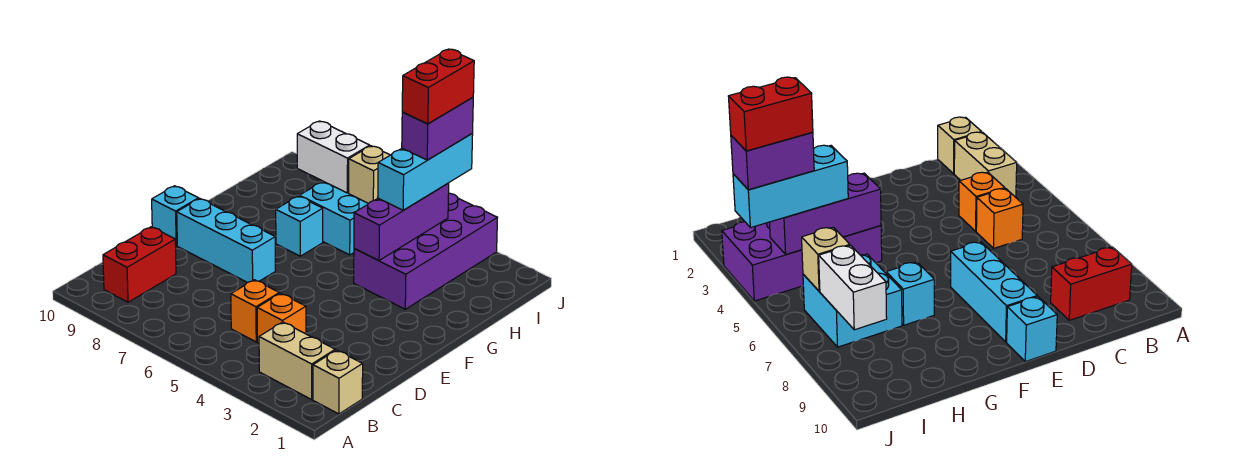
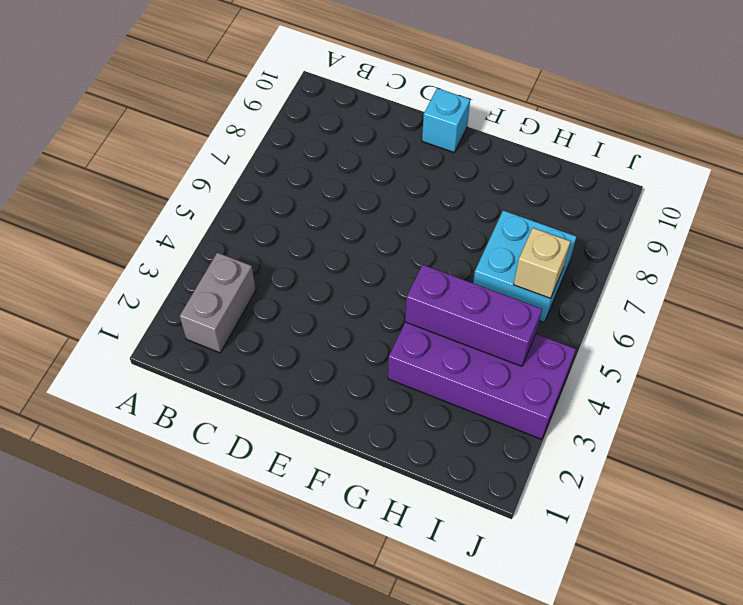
grey brick B2:B3 level 1 -> tan brick B2:B3 level 1
none -> tan brick B1 level 1
none -> red brick B9:C9 level 1
none -> orange brick C4 level 1

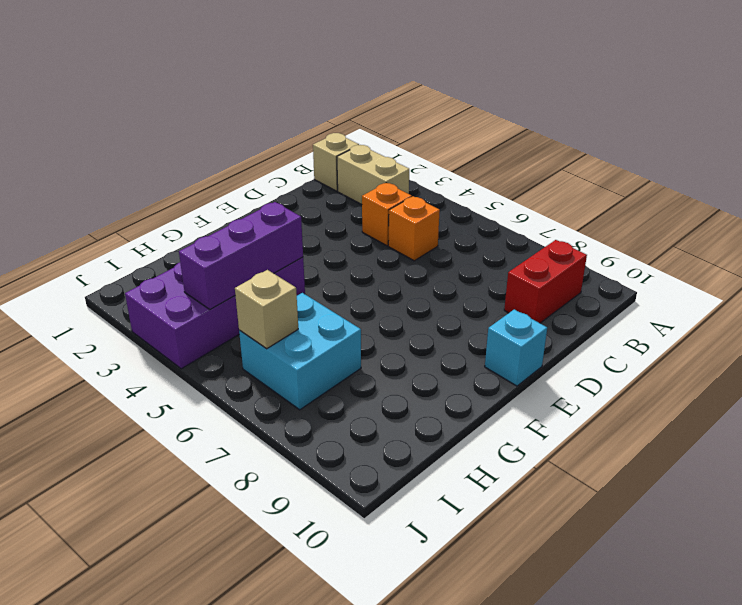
none -> cyan brick E7:E9 level 1
none -> cyan brick G7 level 1
none -> white brick I7:I8 level 2

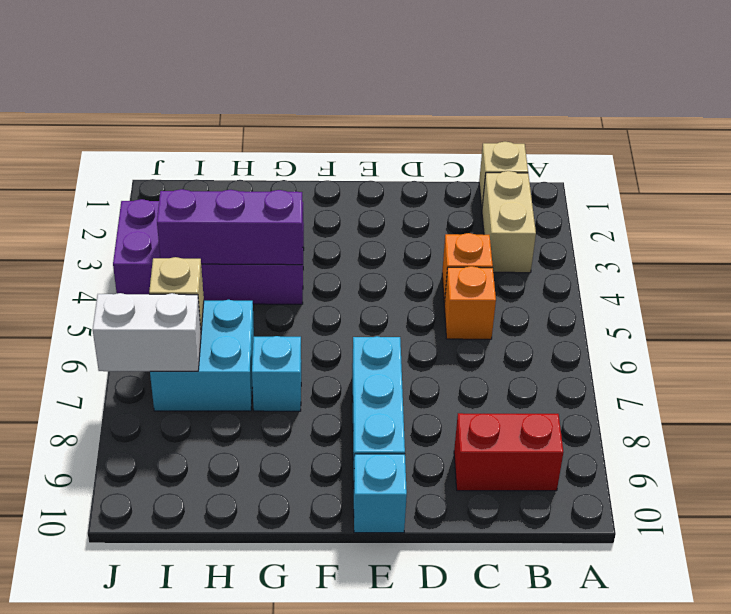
white brick I7:J7 level 2 -> white brick I7:I8 level 2
none -> cyan brick H4:J4 level 3
none -> purple brick I4:J4 level 4
none -> red brick I4:J4 level 5

